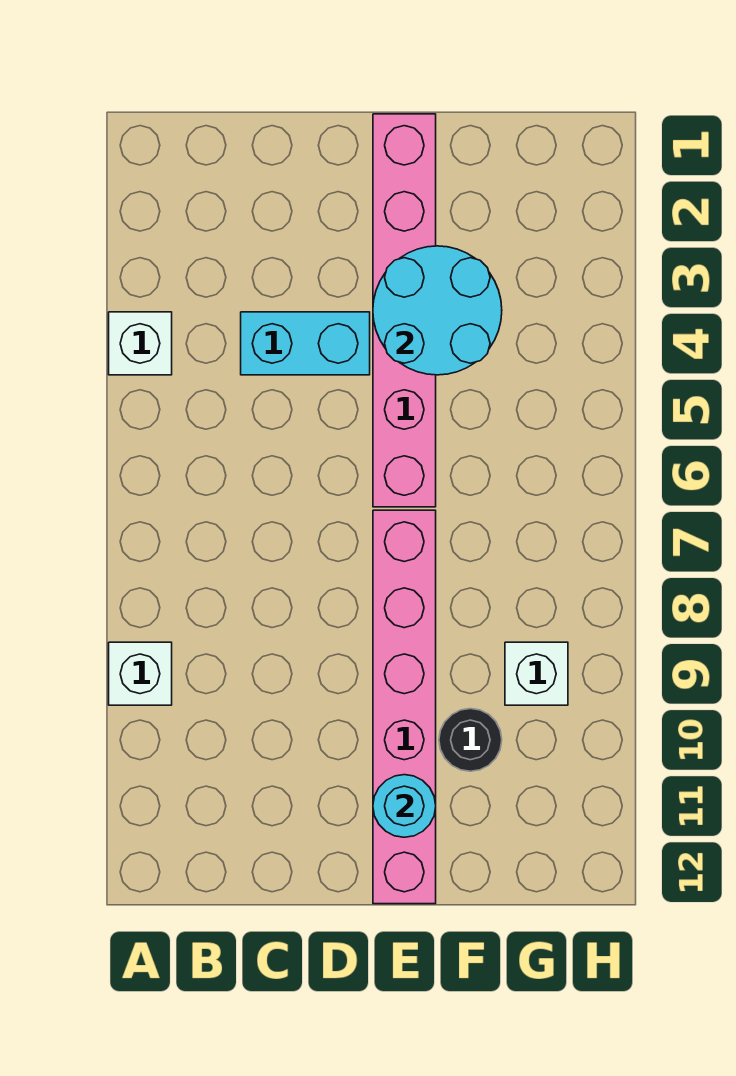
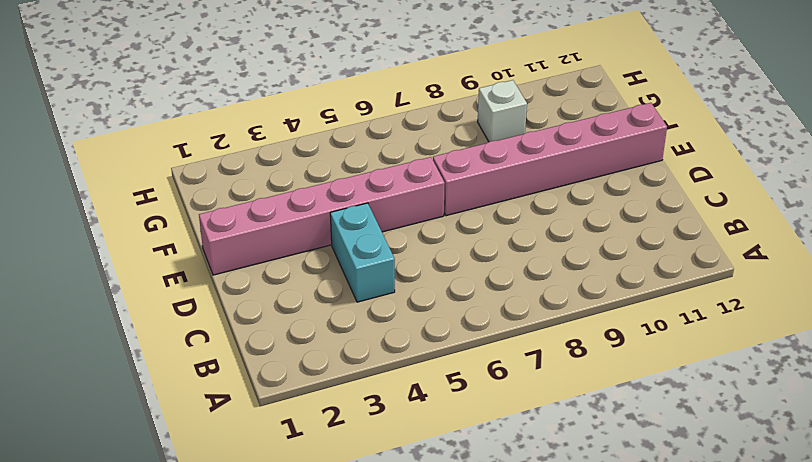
none -> white brick A4 level 1
none -> white brick A9 level 1

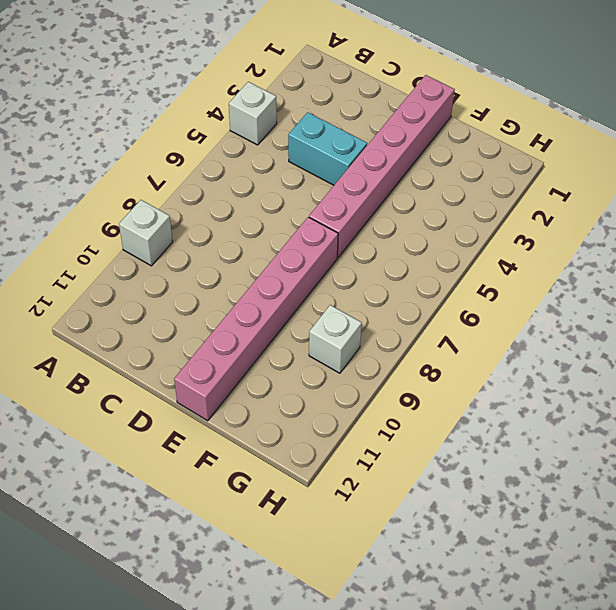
none -> black round brick F10 level 1
none -> cyan round brick E3:F4 level 2

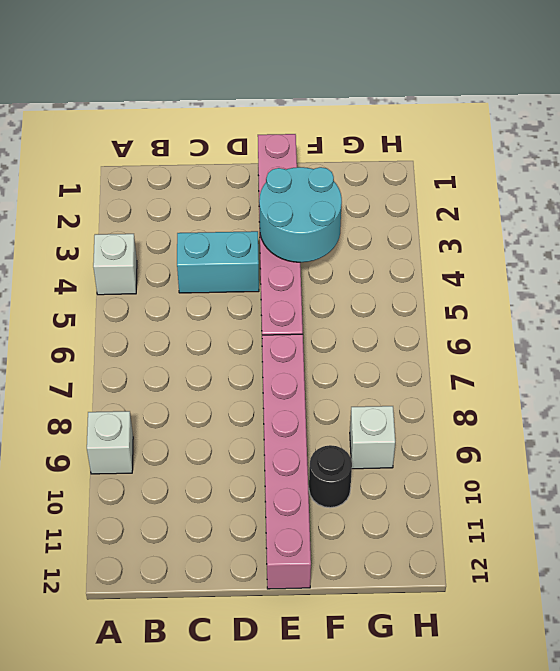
none -> cyan round brick E11 level 2

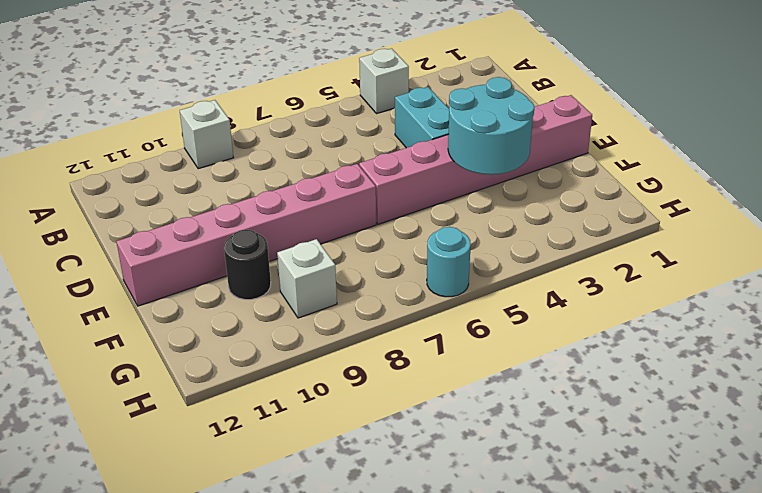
cyan round brick H6 level 1 -> cyan round brick E11 level 2

